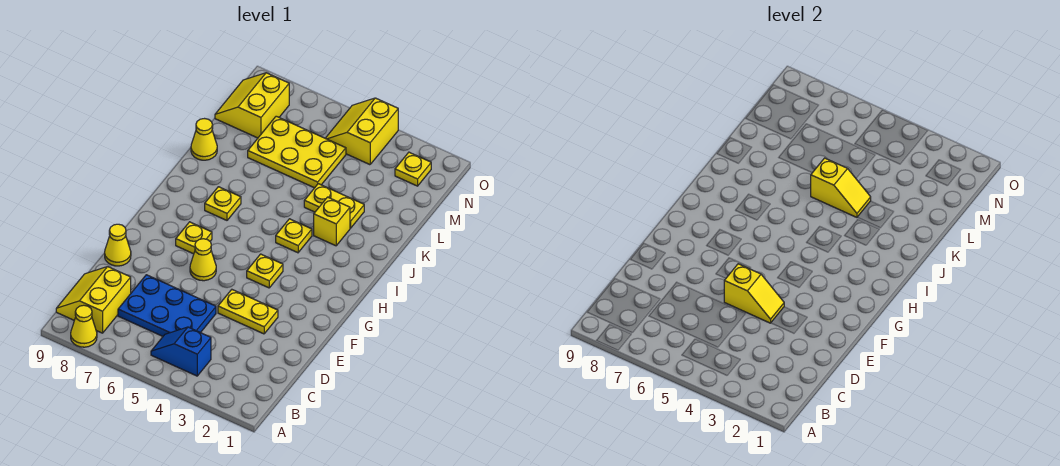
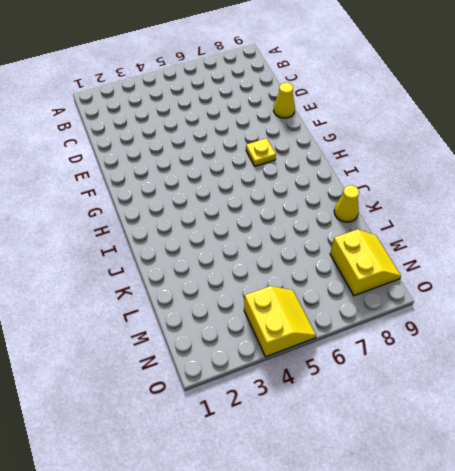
none -> yellow cone A8 level 1
none -> blue slope B4:B5 level 1 top 4
none -> yellow slope B8:C9 level 1 top 8

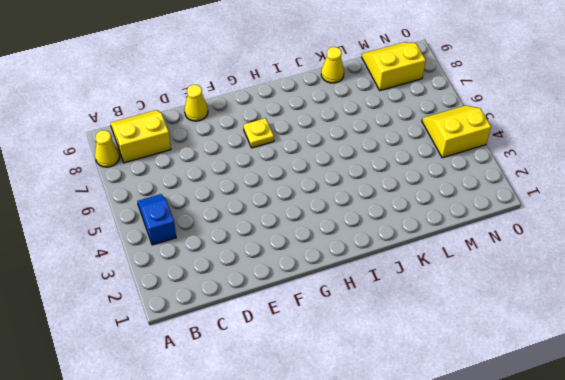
none -> blue plate C5:D7 level 1
none -> yellow plate E3:E4 level 1
none -> yellow cone F6 level 1

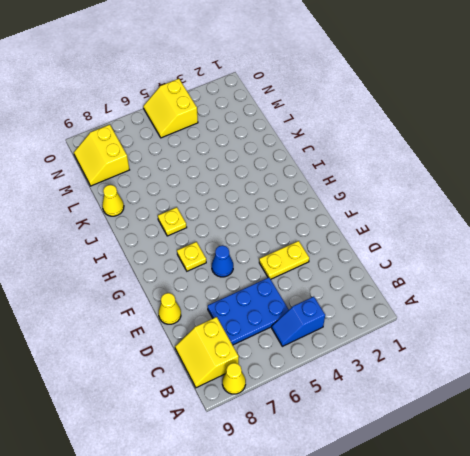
blue cone F6 level 1 -> yellow cone F6 level 1
none -> yellow plate G4 level 1
none -> yellow plate I4 level 1
none -> yellow brick J3 level 1

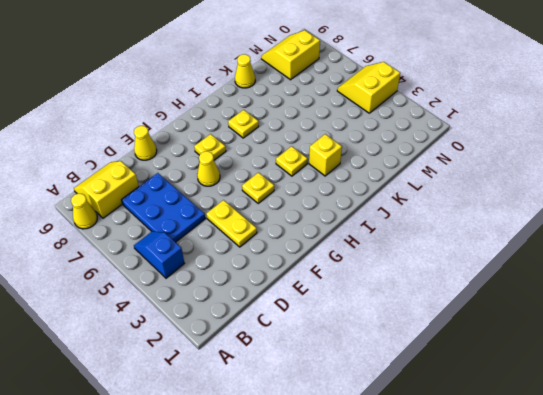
none -> yellow plate K3:K4 level 1
none -> yellow plate L5:M7 level 1
none -> yellow plate N2 level 1

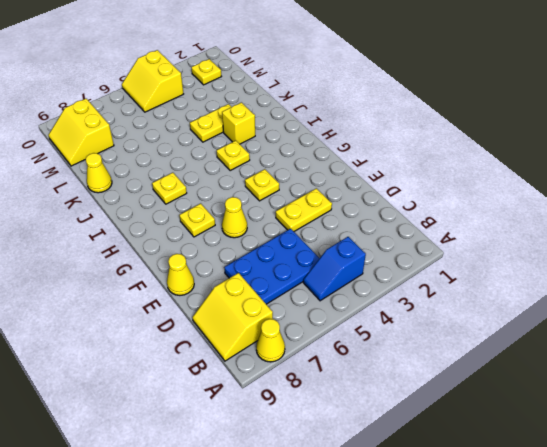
none -> yellow plate L5:M7 level 1
none -> yellow slope E4:E5 level 2 top 5
none -> yellow slope K4:K5 level 2 top 5

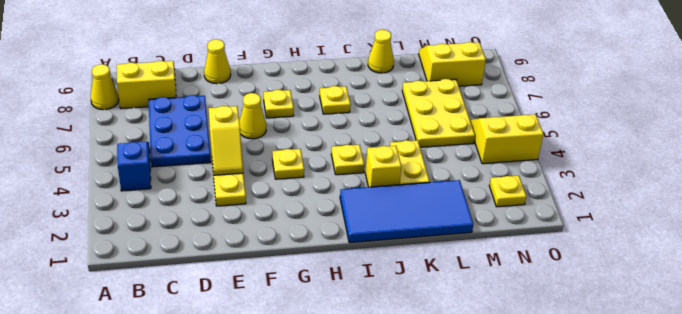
blue tile I1:L2 level 1 -> none
none -> yellow slope K4:K5 level 2 top 5

